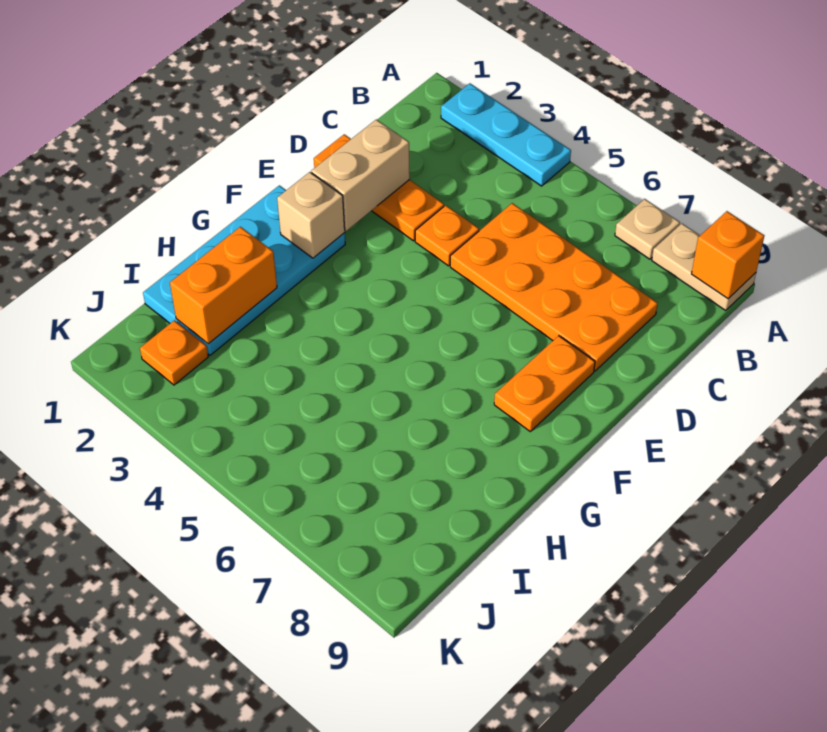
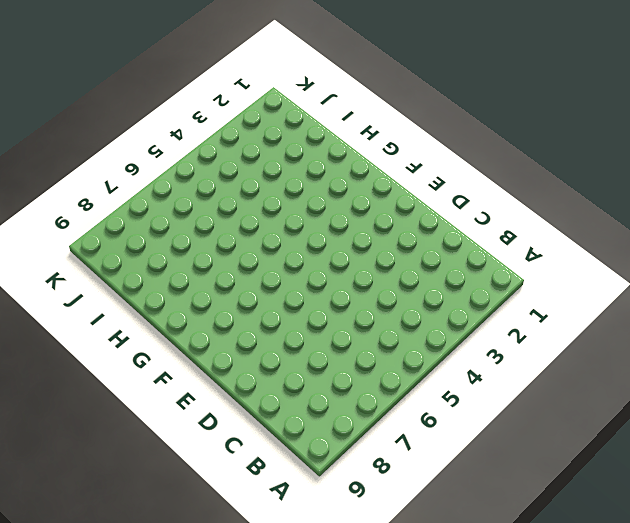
none -> cyan plate A2:A4 level 1
none -> tan plate A7 level 1
none -> tan plate A8:A9 level 1

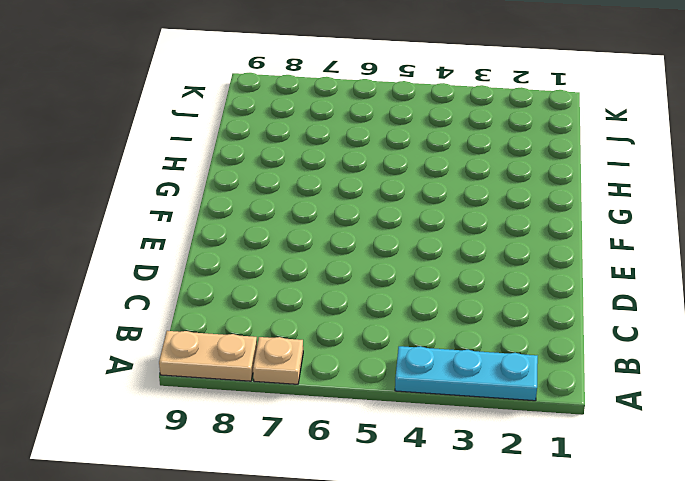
none -> orange plate C5:D8 level 1
none -> orange plate D1:D3 level 1
none -> orange plate D4 level 1

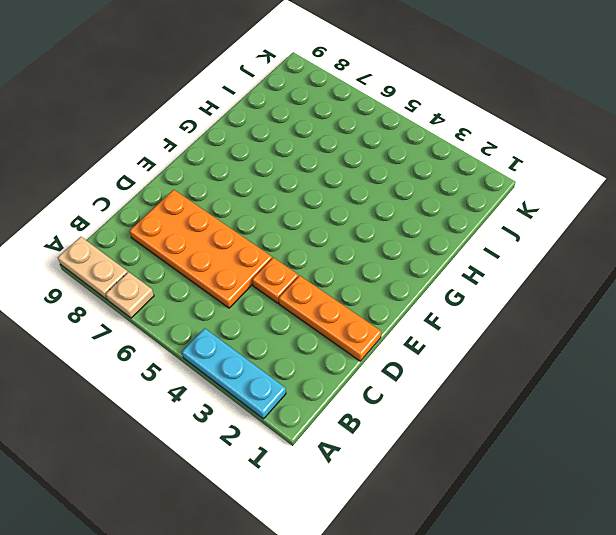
none -> orange plate E8:F8 level 1
none -> cyan plate F1:I2 level 1
none -> orange plate J2 level 1

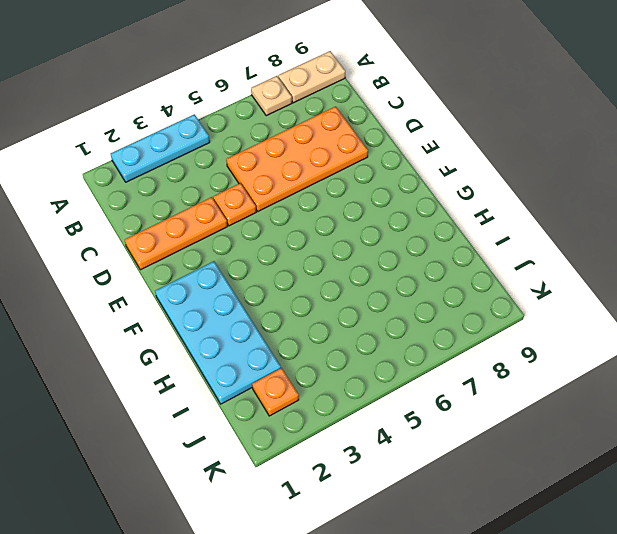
none -> orange plate E8:F8 level 1
none -> orange brick A9 level 2
none -> tan brick D2:E2 level 2

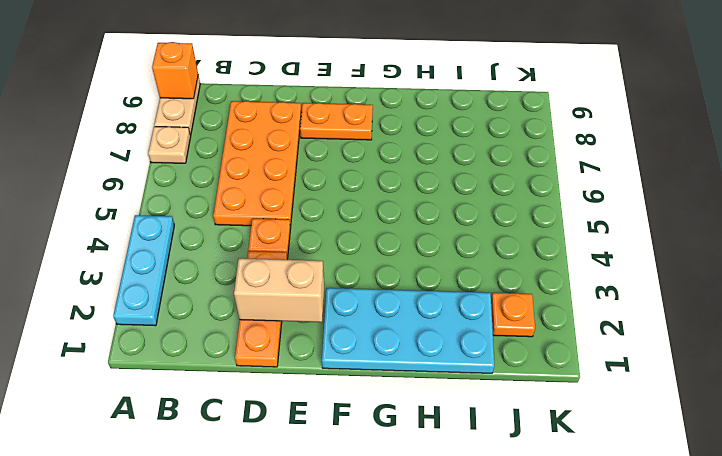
none -> tan brick F2 level 2
none -> orange brick H2:I2 level 2

